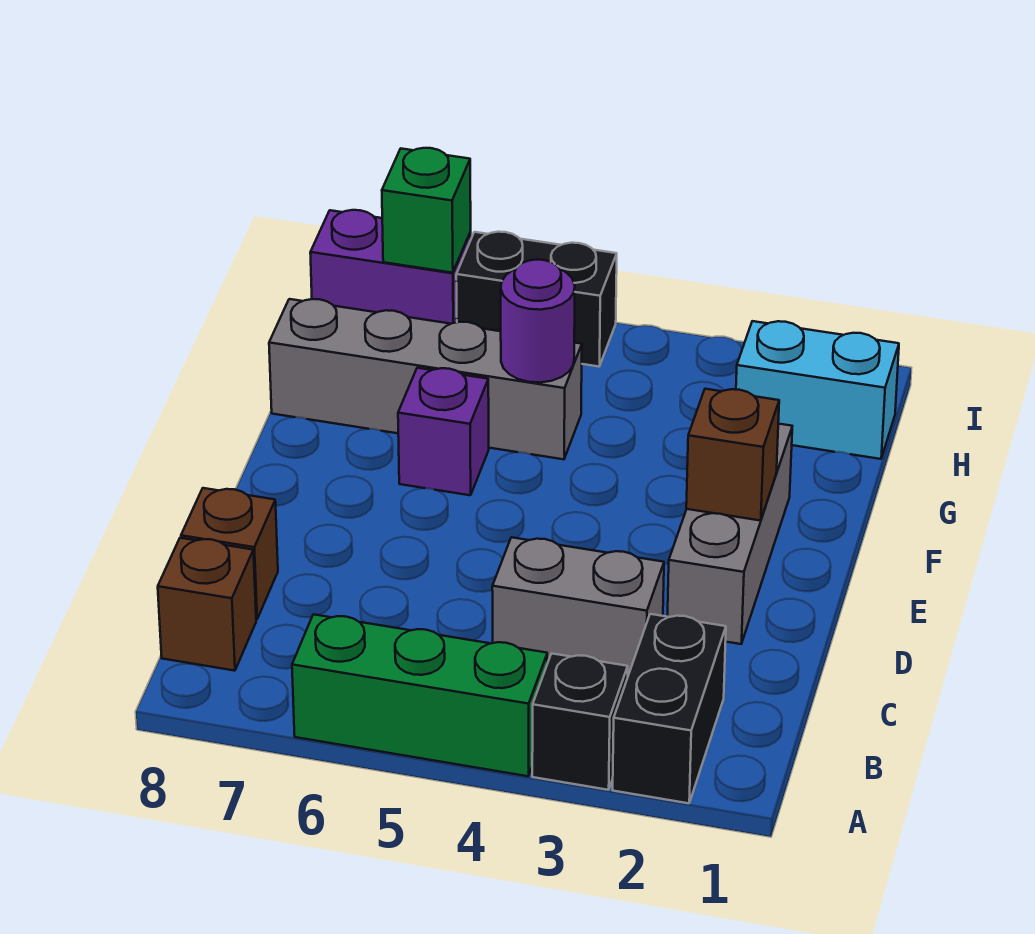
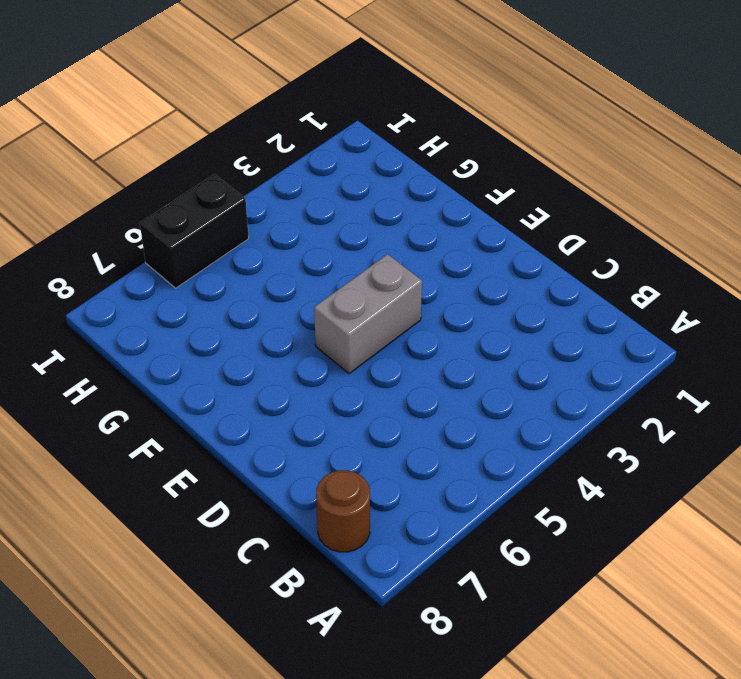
brown round brick B8 level 1 -> brown brick B8 level 1
grey brick E4:E5 level 1 -> grey brick C3:C4 level 1
none -> black brick A2:B2 level 1
none -> black brick A3 level 1
none -> green brick A4:A6 level 1

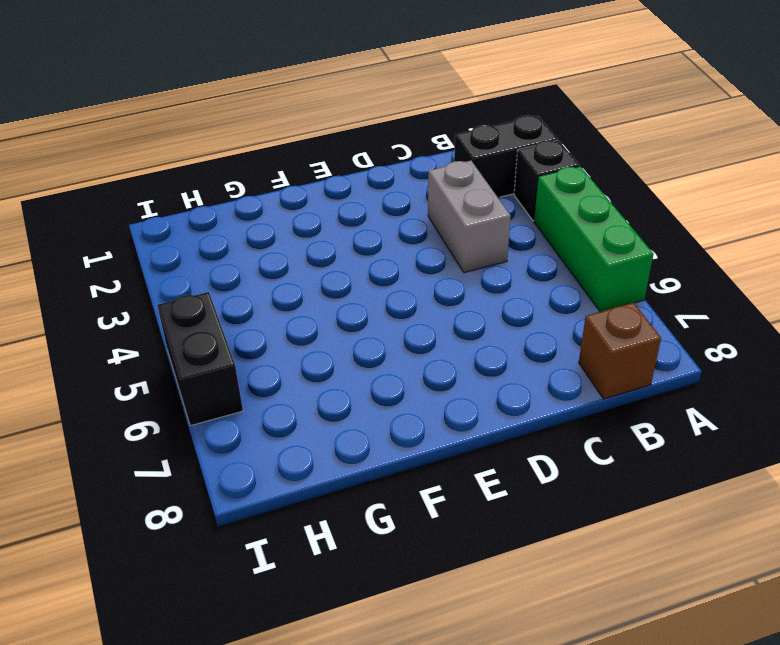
none -> brown brick C8 level 1
none -> grey brick D2:F2 level 1
none -> purple brick F6 level 1

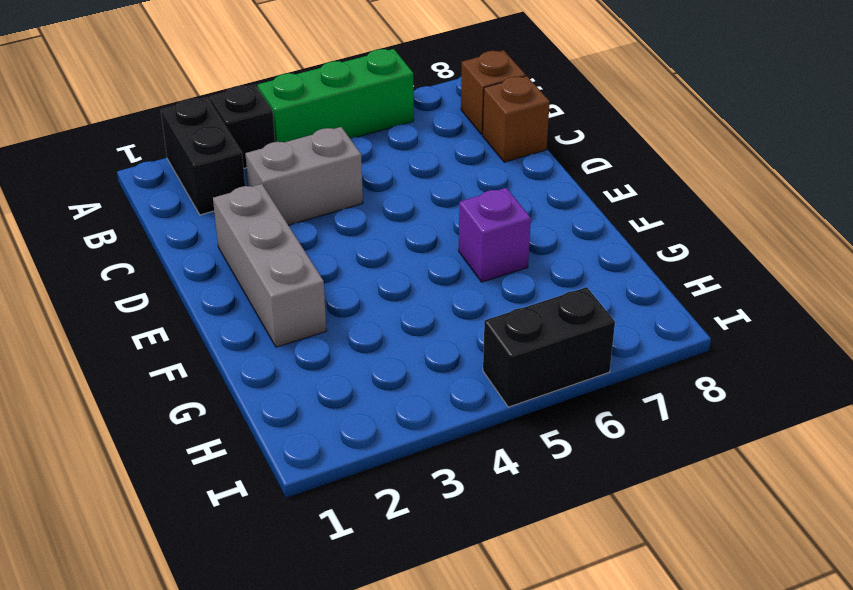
none -> grey brick G5:G8 level 1
none -> cyan brick H1:H2 level 1
none -> purple brick I7:I8 level 1

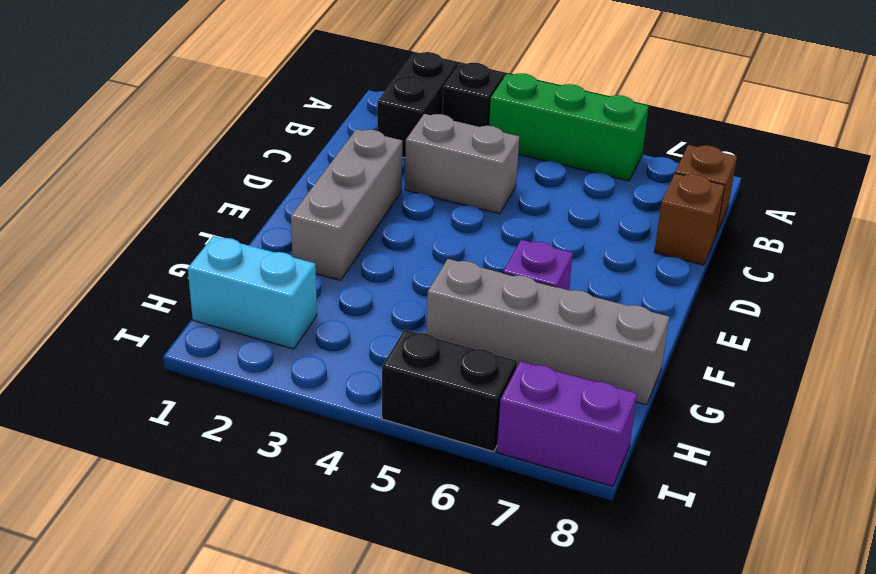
none -> brown brick E2 level 2
none -> purple round brick G5 level 2
none -> green brick I7 level 2

